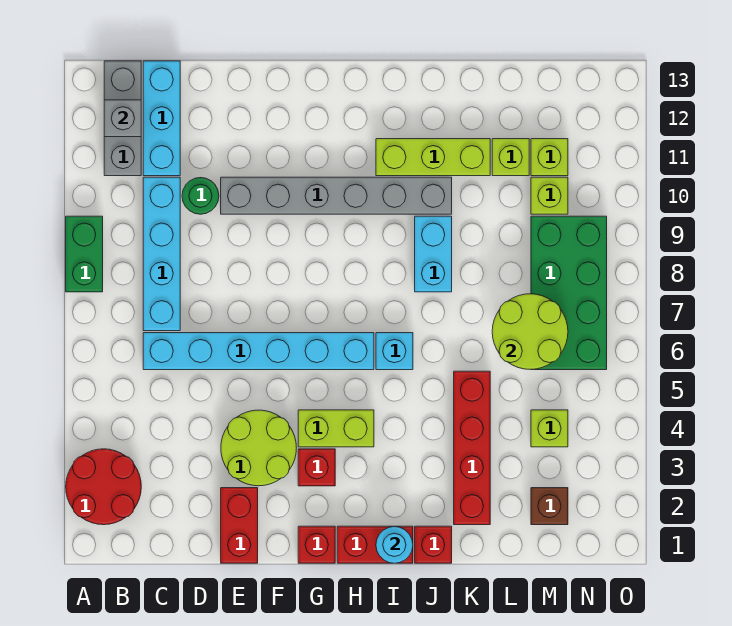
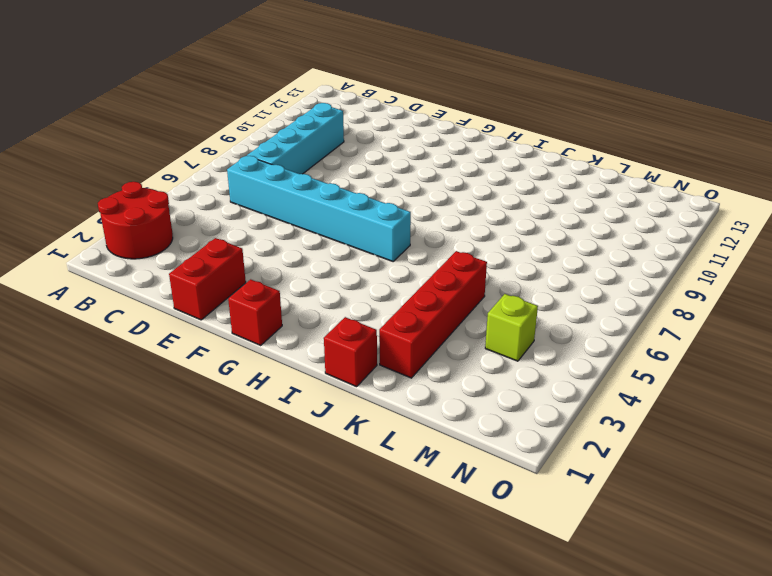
none -> green brick A8:A9 level 1
none -> grey brick B11:B13 level 1
none -> cyan brick C11:C13 level 1

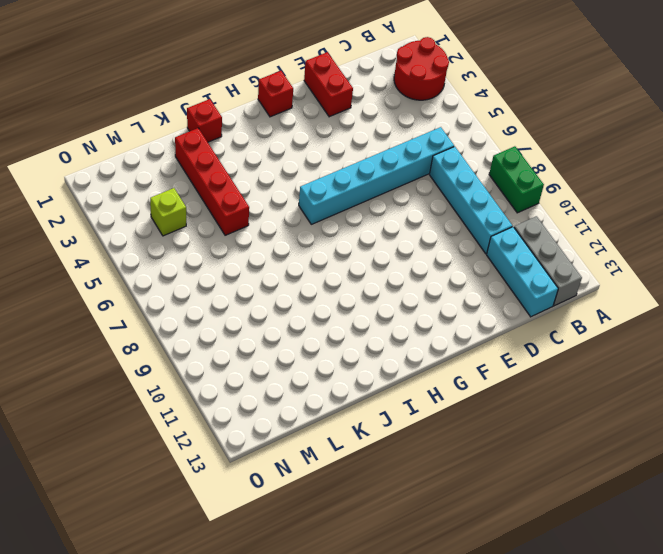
none -> green round brick D10 level 1
none -> lime round brick E3:F4 level 1
none -> grey brick E10:J10 level 1

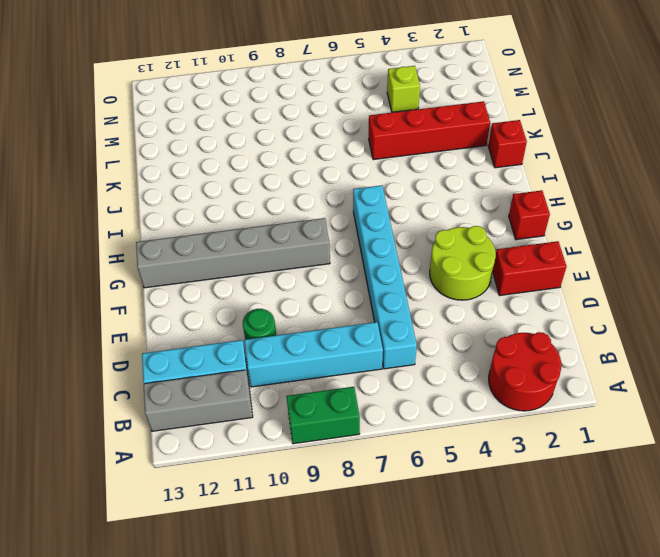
grey brick G8:G13 level 1 -> grey brick E10:J10 level 1
none -> red brick G3 level 1
none -> lime brick G4:H4 level 1
none -> red brick H1:I1 level 1

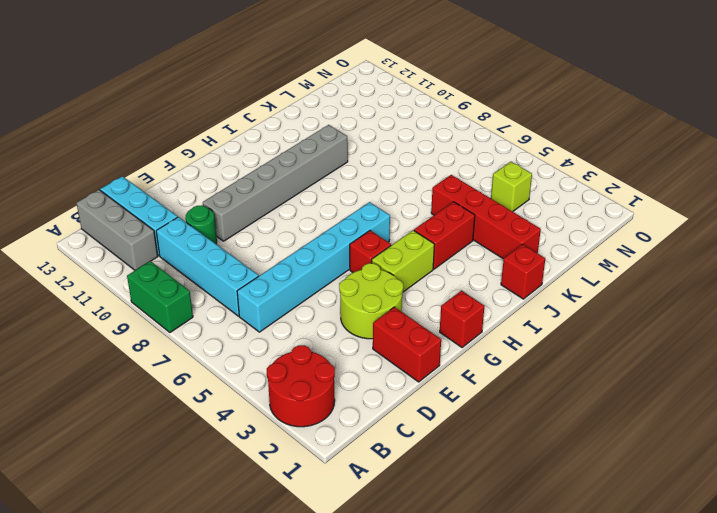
red brick G5 level 1 -> red brick G3 level 1
red brick I4:J4 level 1 -> red brick H1:I1 level 1
none -> cyan brick I6 level 1
none -> lime brick I11:K11 level 1
none -> cyan brick J8:J9 level 1

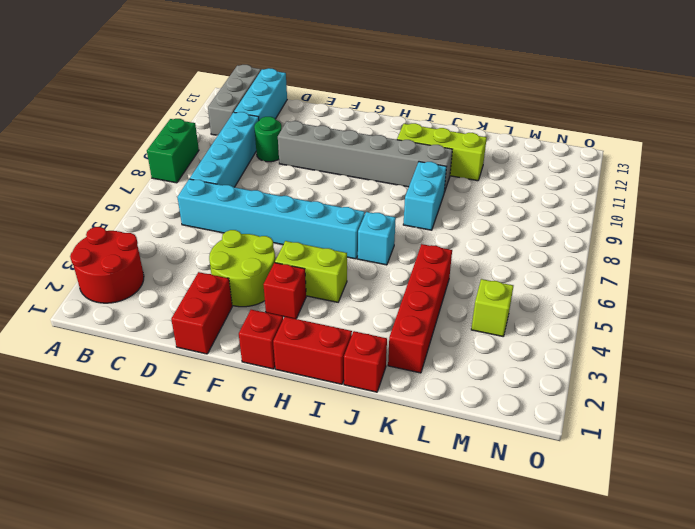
none -> lime brick L11 level 1
none -> brown brick M2 level 1
none -> green brick M6:N9 level 1

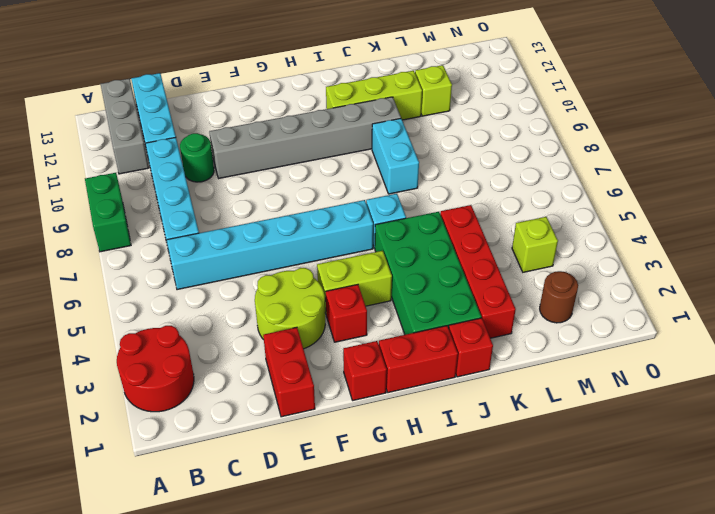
green brick I2:J5 level 1 -> green brick M6:N9 level 1
brown round brick M2 level 1 -> brown brick M2 level 1
none -> lime brick M10 level 1
none -> lime brick M11 level 1
none -> grey brick B12 level 2

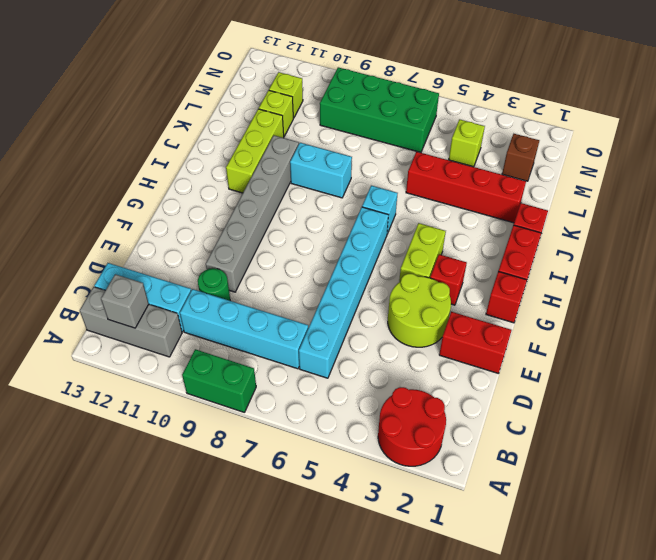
none -> lime brick M10 level 1
none -> cyan round brick I1 level 2
none -> lime round brick L6:M7 level 2

